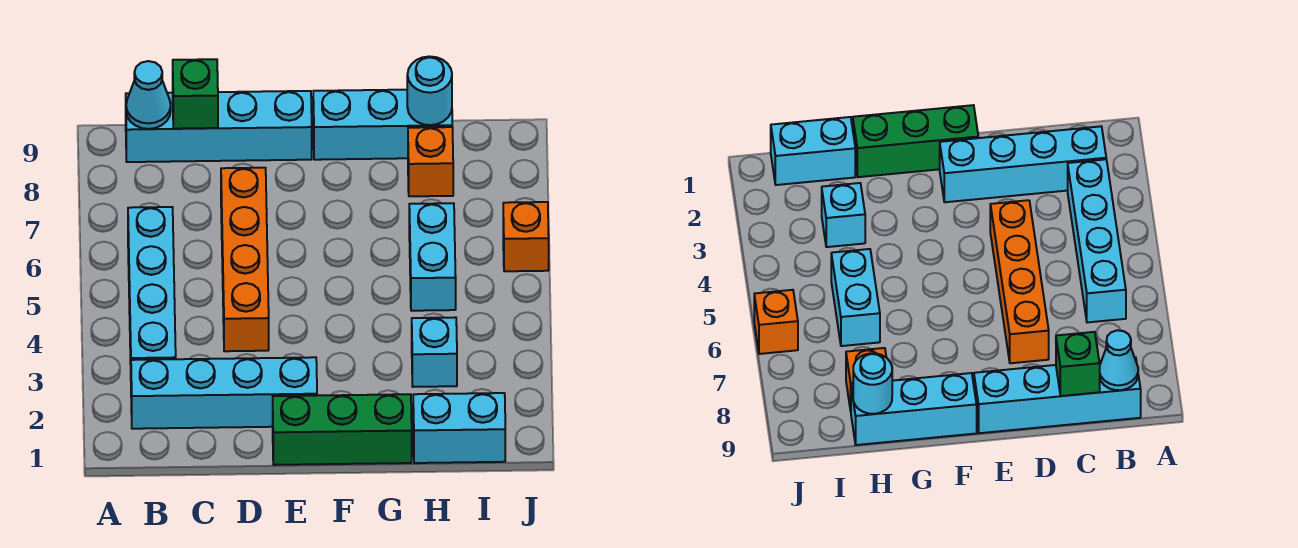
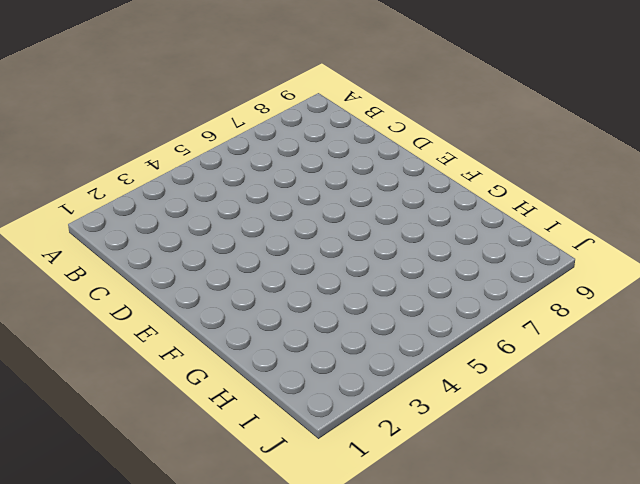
none -> cyan brick B2:E2 level 1
none -> cyan brick B3:B6 level 1
none -> cyan brick B9:E9 level 1

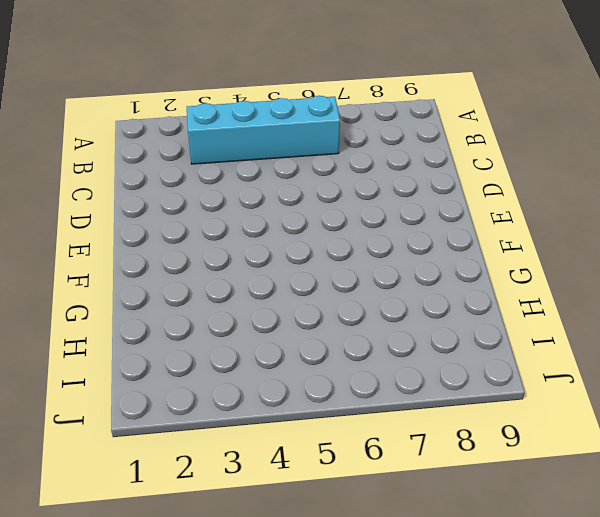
none -> cyan brick B2:E2 level 1
none -> cyan brick B9:E9 level 1
none -> orange brick D4:D7 level 1

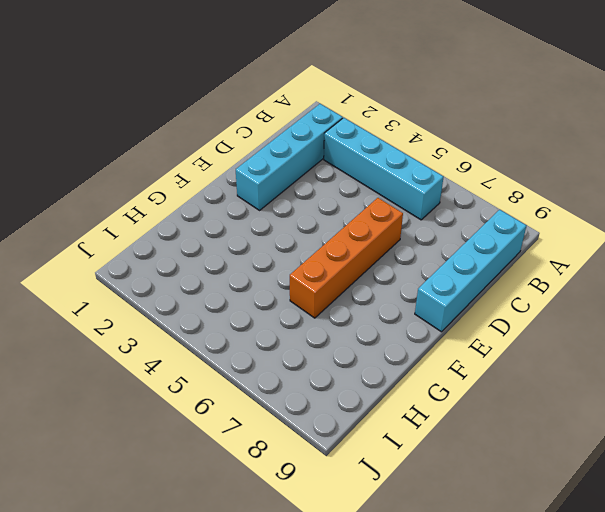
orange brick D6:G6 level 1 -> orange brick D4:D7 level 1
none -> green brick E1:G1 level 1
none -> cyan brick F9:H9 level 1
none -> cyan brick H1:I1 level 1

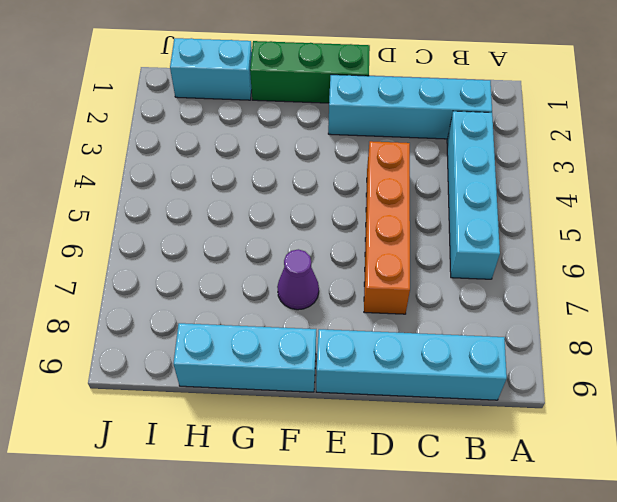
purple cone F7 level 1 -> none
none -> cyan brick H3 level 1
none -> cyan brick H5:H6 level 1
none -> orange brick H8 level 1

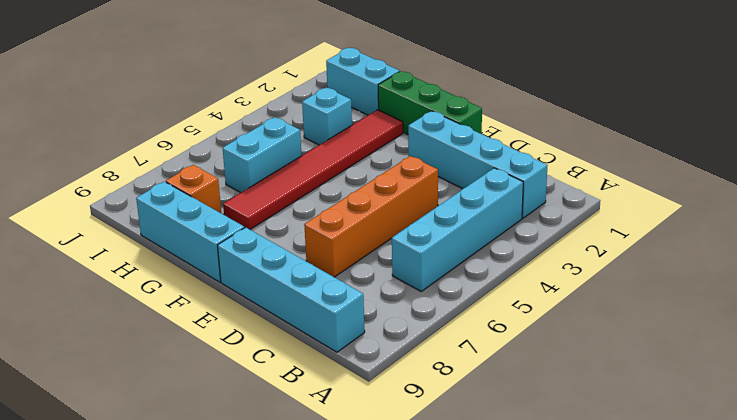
red tile G2:G7 level 1 -> none
none -> orange brick J6 level 1
none -> cyan cone B9 level 2
none -> green brick C9 level 2

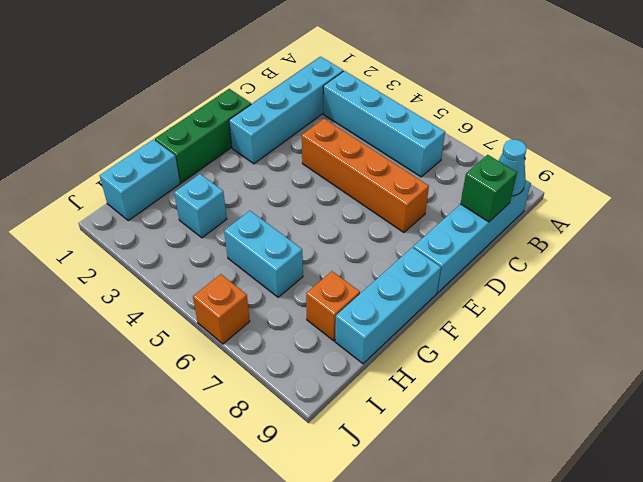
none -> cyan round brick H9 level 2

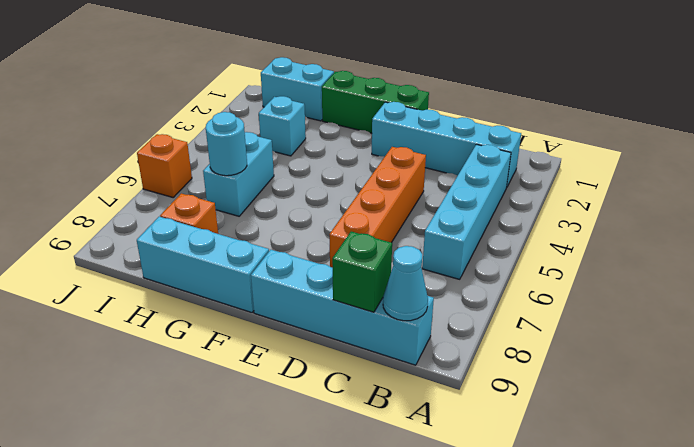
cyan round brick H6 level 2 -> cyan round brick H9 level 2

